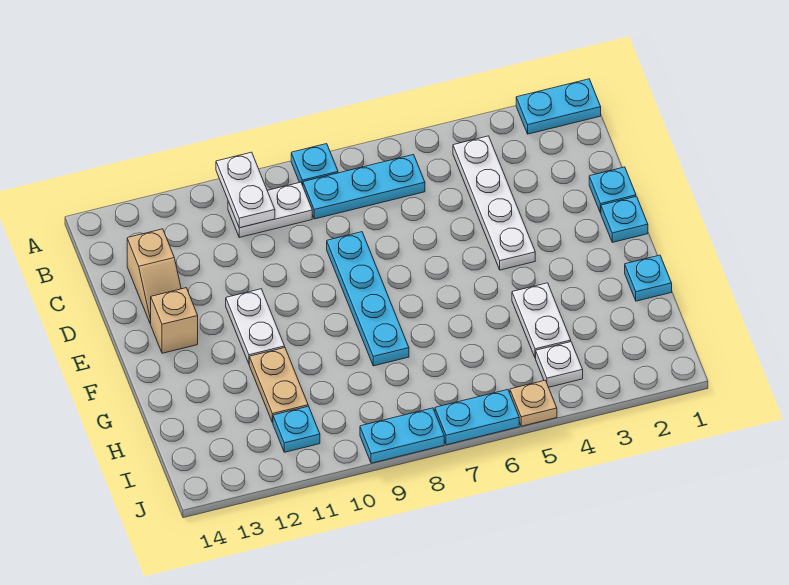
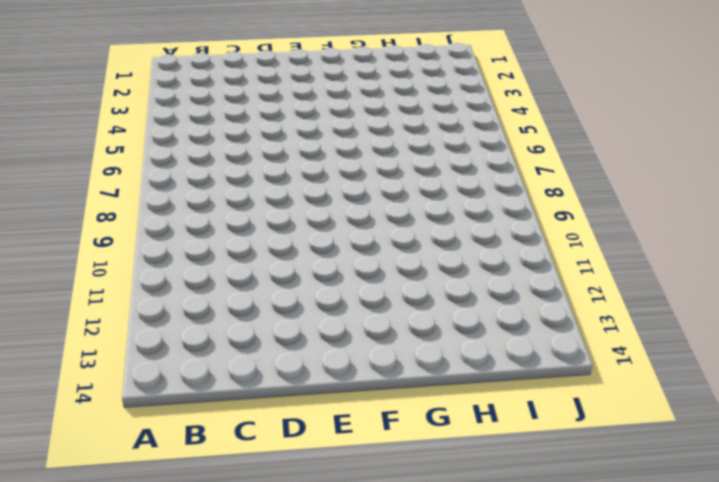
none -> cyan plate A1:A2 level 1
none -> cyan plate A8 level 1
none -> white plate B4:E4 level 1

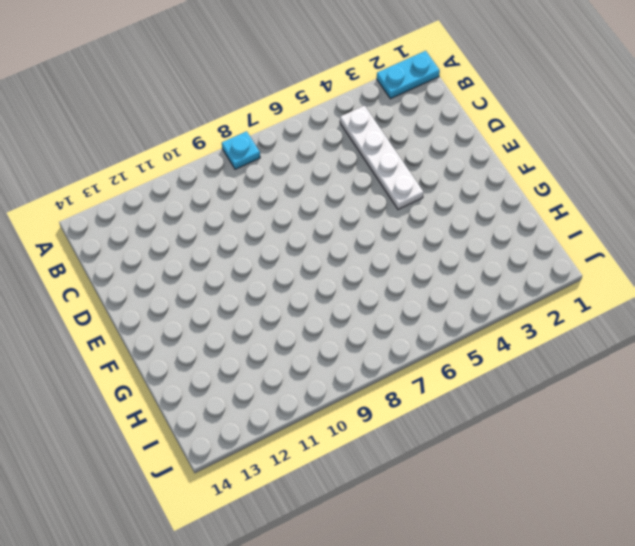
none -> cyan plate B6:B8 level 1
none -> white plate B9:B10 level 1
none -> tan slope C13:D13 level 1 top C

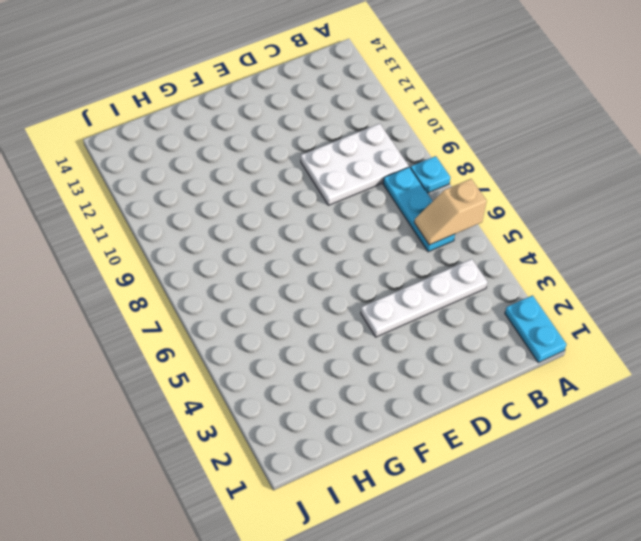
tan slope A6:B6 level 2 top A -> tan slope C13:D13 level 1 top C
white plate B9:D10 level 1 -> white plate B9:B10 level 1
none -> cyan plate D1 level 1
none -> cyan plate D8:G8 level 1
none -> cyan plate E1 level 1

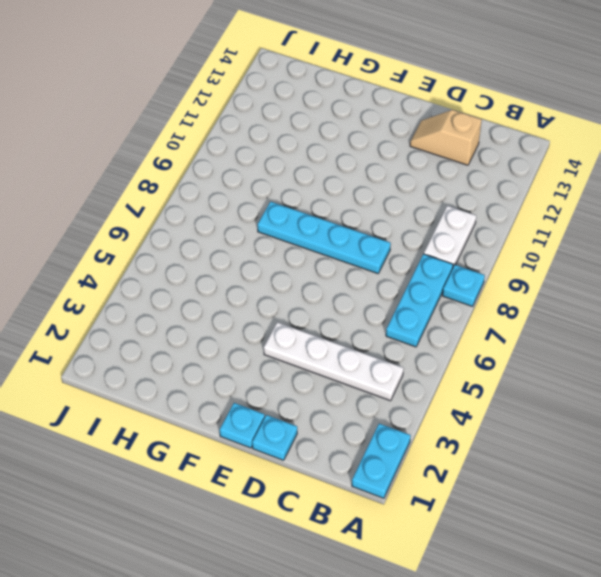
none -> white plate E11:F11 level 1
none -> tan brick E13 level 1
none -> cyan plate G1 level 1

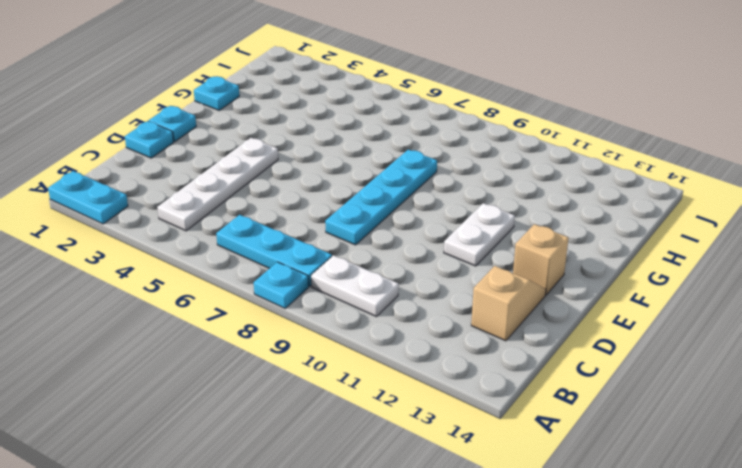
none -> white plate G4:H4 level 1
none -> tan plate G11:H11 level 1
none -> white plate I4 level 1

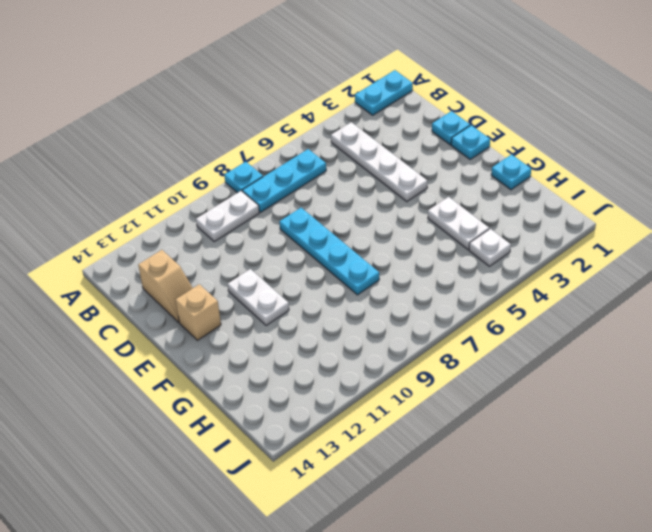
none -> tan plate G11:H11 level 1
none -> cyan plate I11 level 1
none -> tan plate J5 level 1

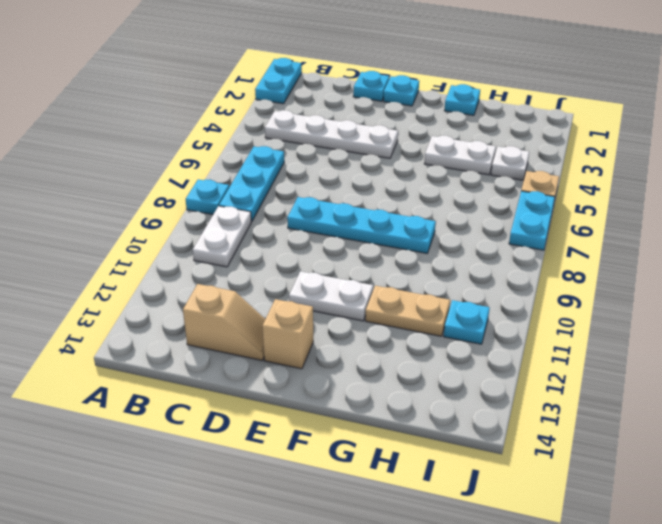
none -> cyan plate J8:J9 level 1
none -> white plate A10:B10 level 2

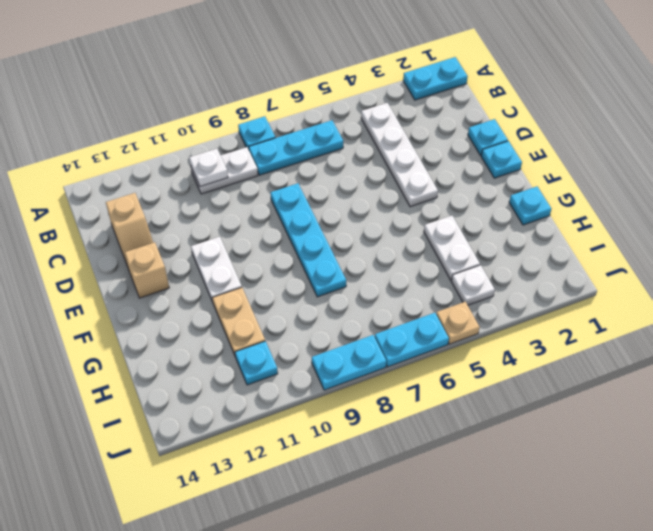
white plate B10 level 2 -> white plate A10:B10 level 2

